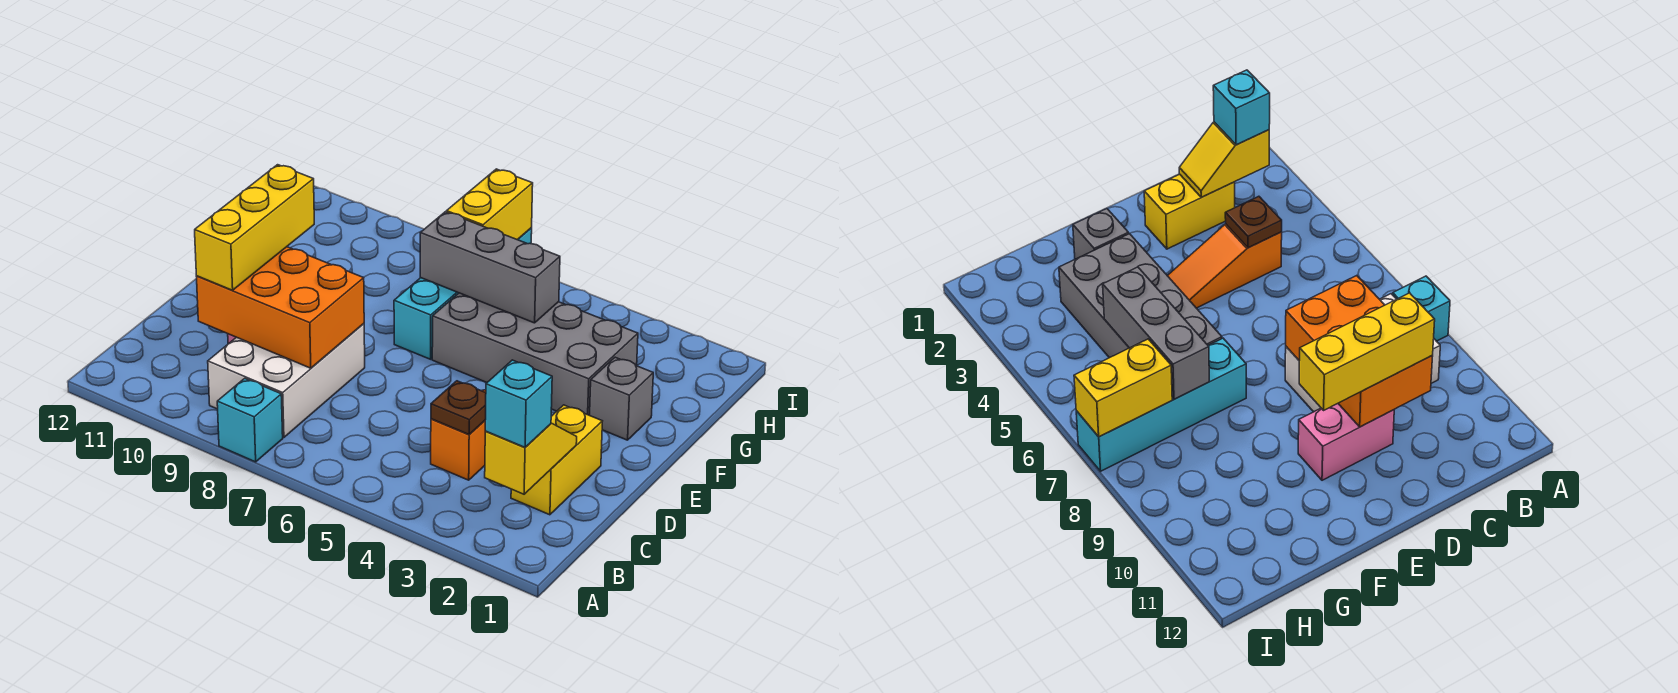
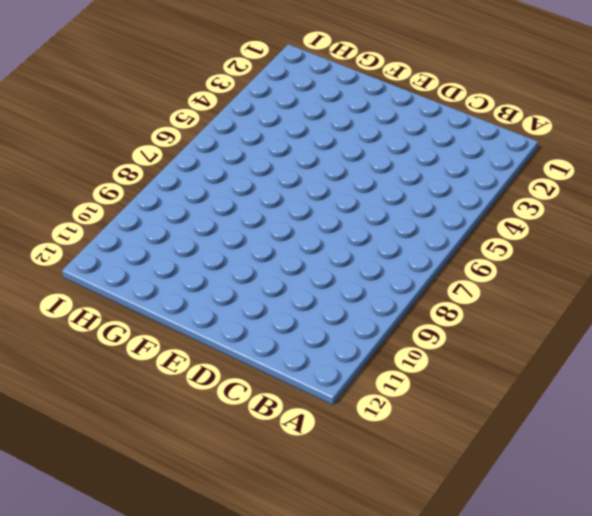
none -> cyan brick A8 level 1
none -> white brick B8:D9 level 1
none -> yellow brick C2:D2 level 1

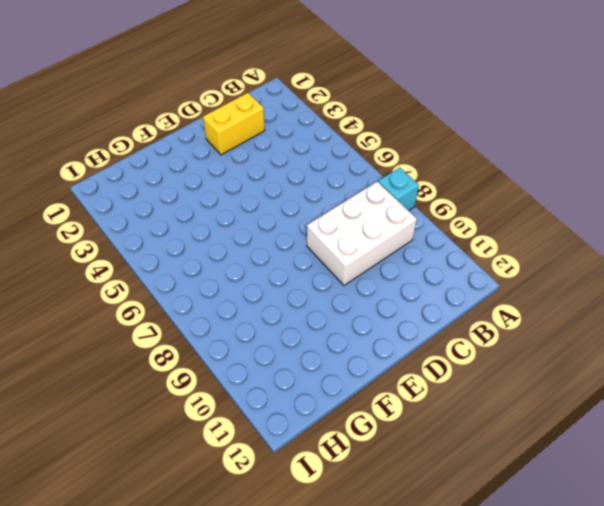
none -> orange slope C4:E4 level 1 top C
none -> pink brick D10:E10 level 1
none -> grey brick F2 level 1

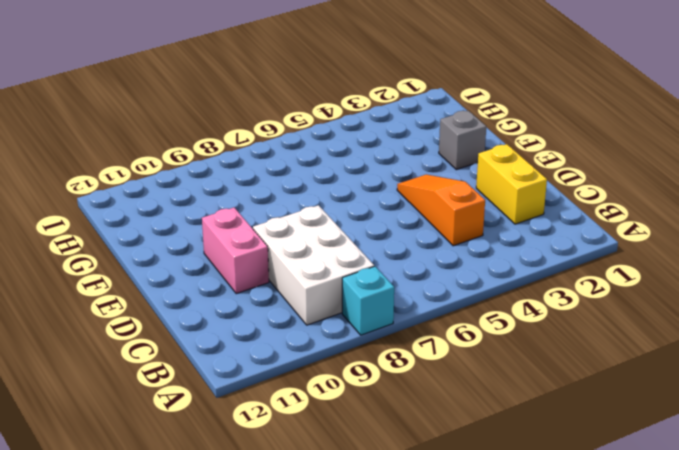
none -> grey brick F3:G6 level 1
none -> cyan brick F7:I7 level 1
none -> yellow slope B2:C2 level 2 top B

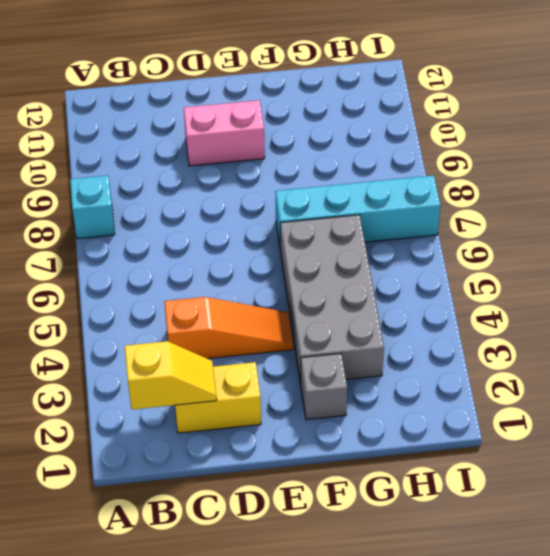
none -> white brick B8:D9 level 1
none -> brown plate C4 level 2
none -> orange brick C8:D10 level 2

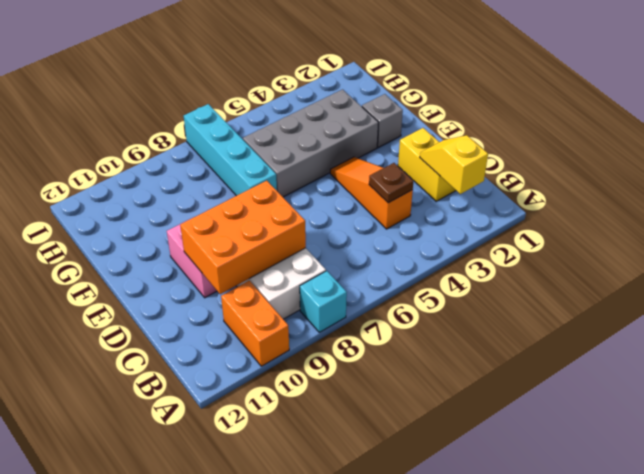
orange brick A10:B10 level 1 -> none
none -> grey brick G5:G7 level 2
none -> yellow brick H7:I7 level 2
none -> cyan brick B2 level 3

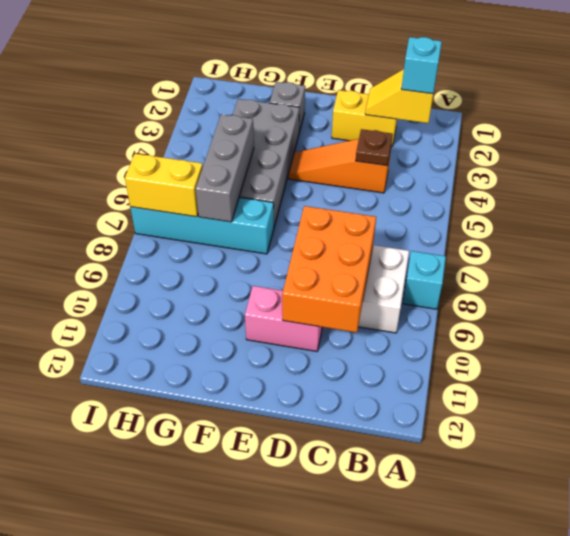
none -> yellow brick C10:E10 level 3

